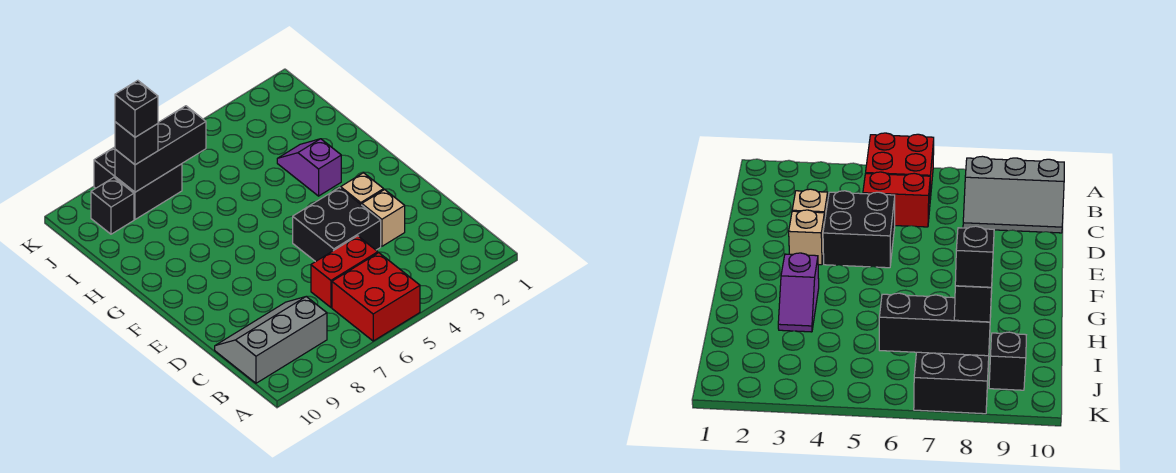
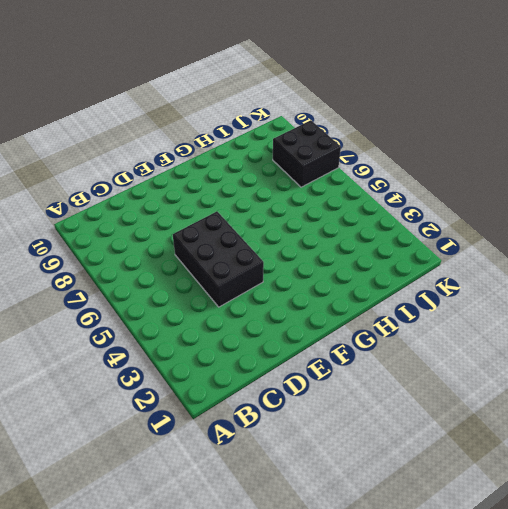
black brick D4:E6 level 1 -> black brick D4:E5 level 1
none -> red brick A5:B6 level 1
none -> grey slope B8:C10 level 1 top B
none -> red brick C5:C6 level 1

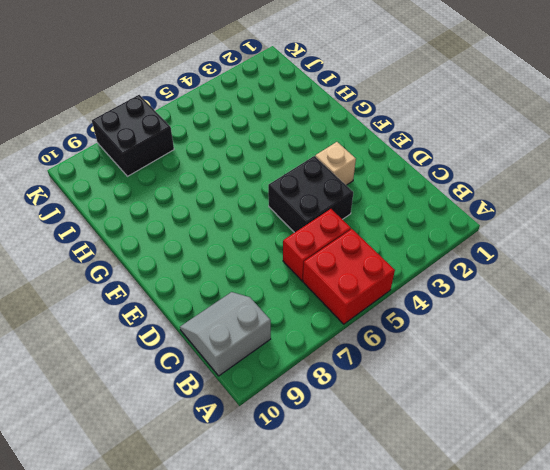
grey slope B9:C10 level 1 top B -> grey slope B8:C10 level 1 top B
none -> tan brick D3 level 1
none -> purple slope G3:H3 level 1 top G
none -> black brick J9 level 1

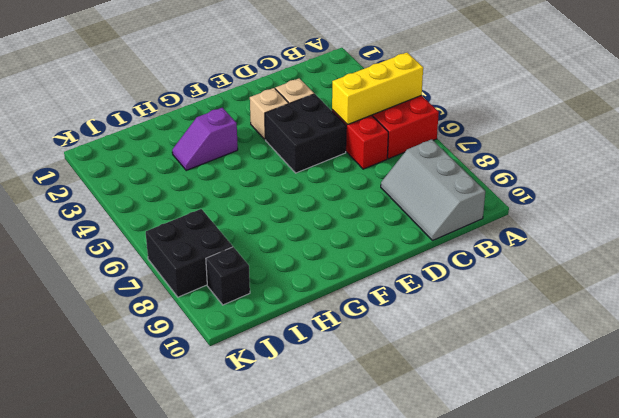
yellow brick A5:C5 level 2 -> none
none -> black brick J6:J8 level 2
none -> black brick J8 level 3
none -> black brick J8 level 4

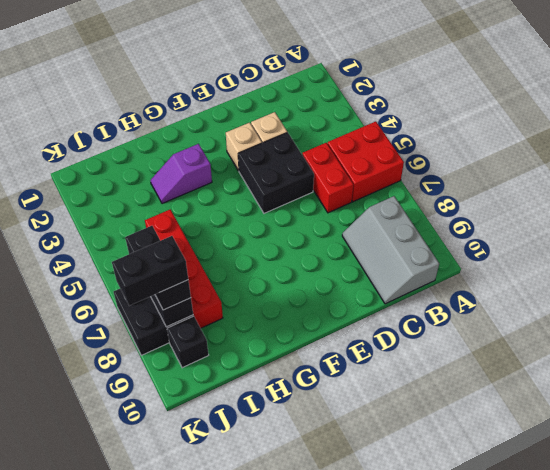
red brick I5:I8 level 1 -> none
black brick J8:K8 level 4 -> black brick J8 level 4

